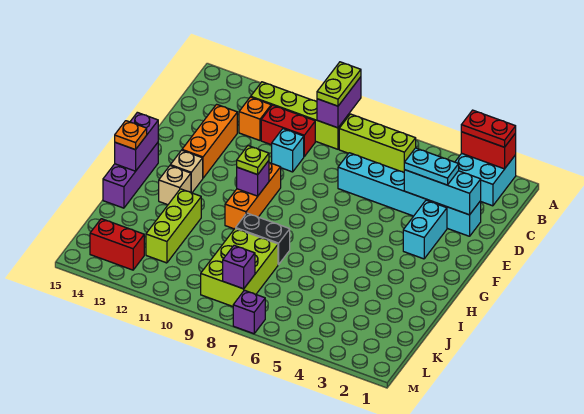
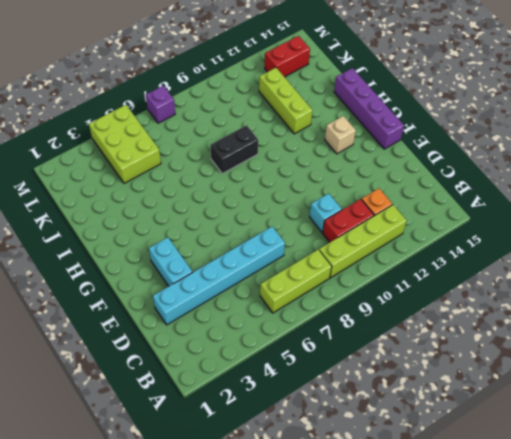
purple brick F15:I15 level 1 -> purple brick G15:I15 level 1
lime brick K4:M5 level 1 -> lime brick J8:L9 level 1
none -> cyan brick A2:B3 level 1
none -> orange brick D13:F13 level 1
none -> orange brick F10:H10 level 1

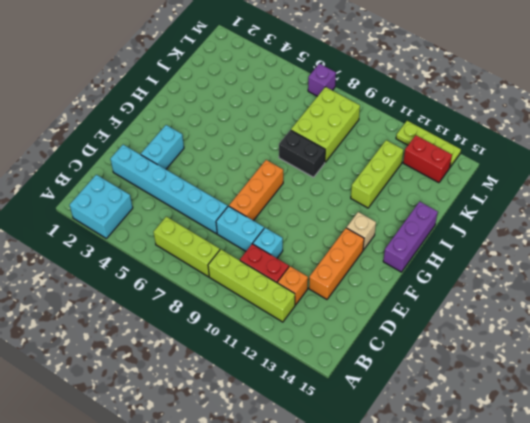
cyan brick D8:D9 level 1 -> none
orange brick E8:G8 level 1 -> orange brick F10:H10 level 1
lime plate M12:M14 level 1 -> none
none -> tan brick H13 level 1
none -> red brick A2:A3 level 2
none -> purple brick A9:B9 level 2

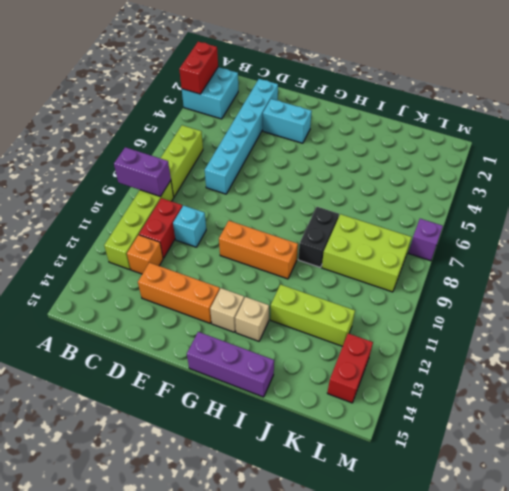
none -> cyan brick D2:D4 level 2
none -> purple brick G10 level 2
none -> purple brick G15:H15 level 2

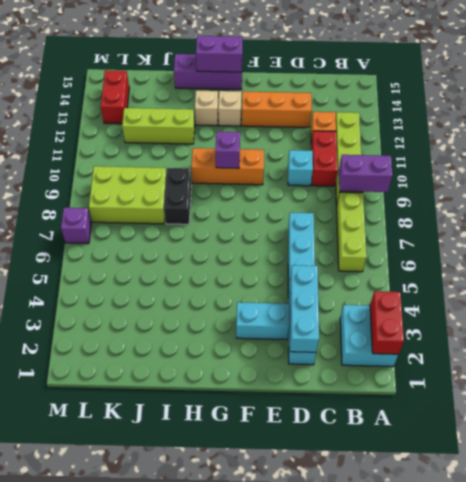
none -> purple brick L8 level 2
none -> red plate A2:A3 level 3
none -> lime plate A9:B9 level 3

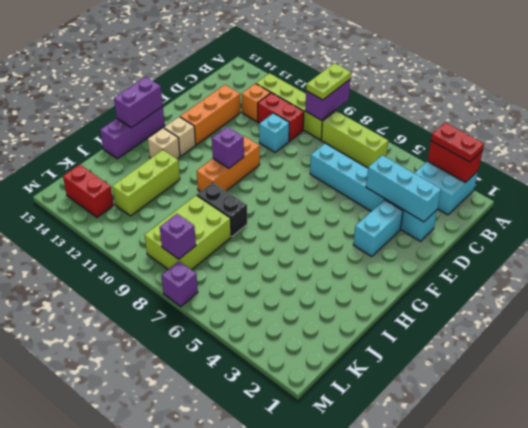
none -> cyan plate D3:D4 level 3
none -> lime plate G10 level 3
none -> orange plate H15 level 3

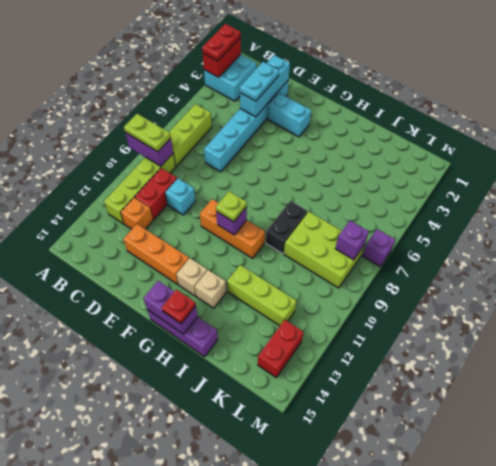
red plate H15 level 3 -> orange plate H15 level 3

